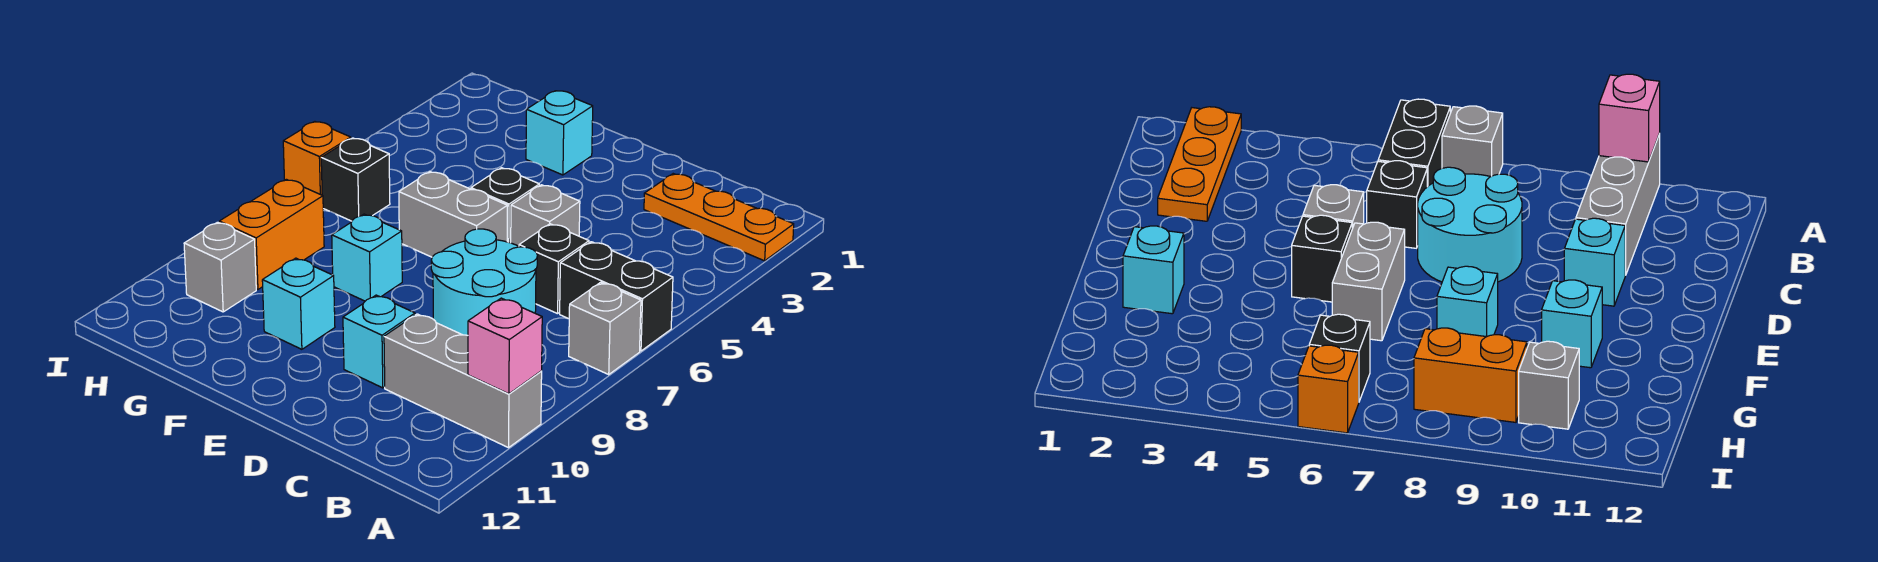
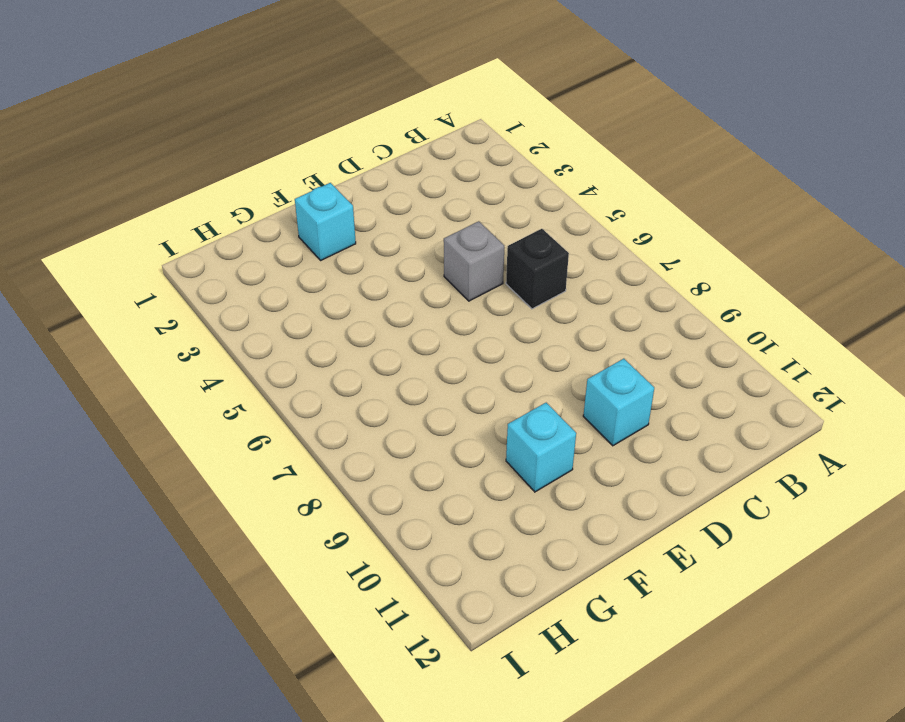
none -> orange plate A2:C2 level 1
none -> black brick A6:B6 level 1
none -> grey brick A7 level 1

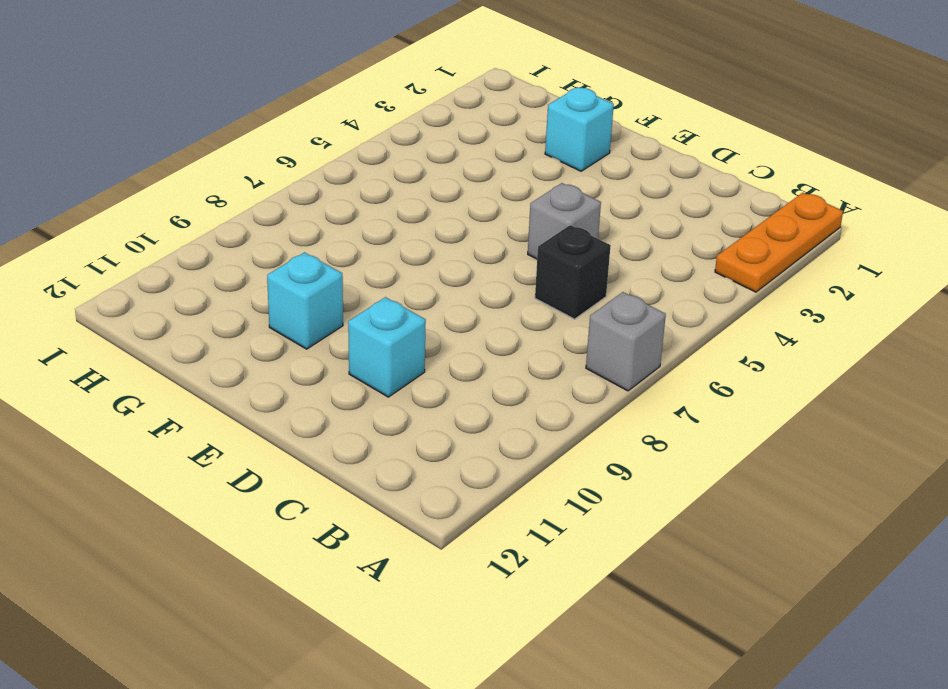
orange plate A1:A3 level 1 -> orange plate A2:C2 level 1
none -> black brick A6:B6 level 1
none -> grey brick A10:C10 level 1
none -> cyan round brick C7:D8 level 1

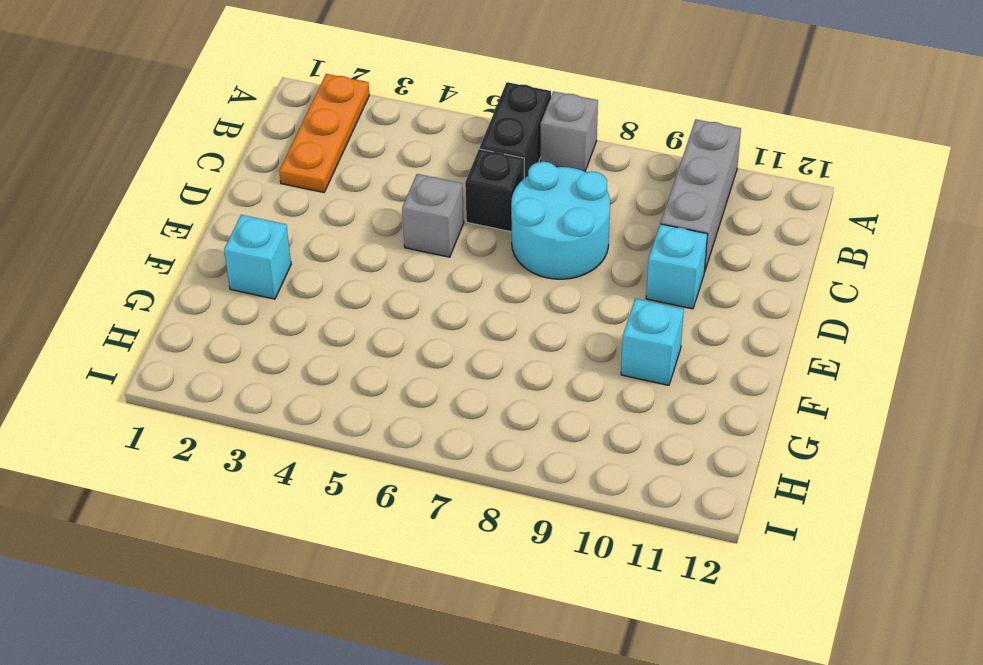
none -> black brick E5 level 1
none -> grey brick E6:F6 level 1
none -> cyan brick F8 level 1

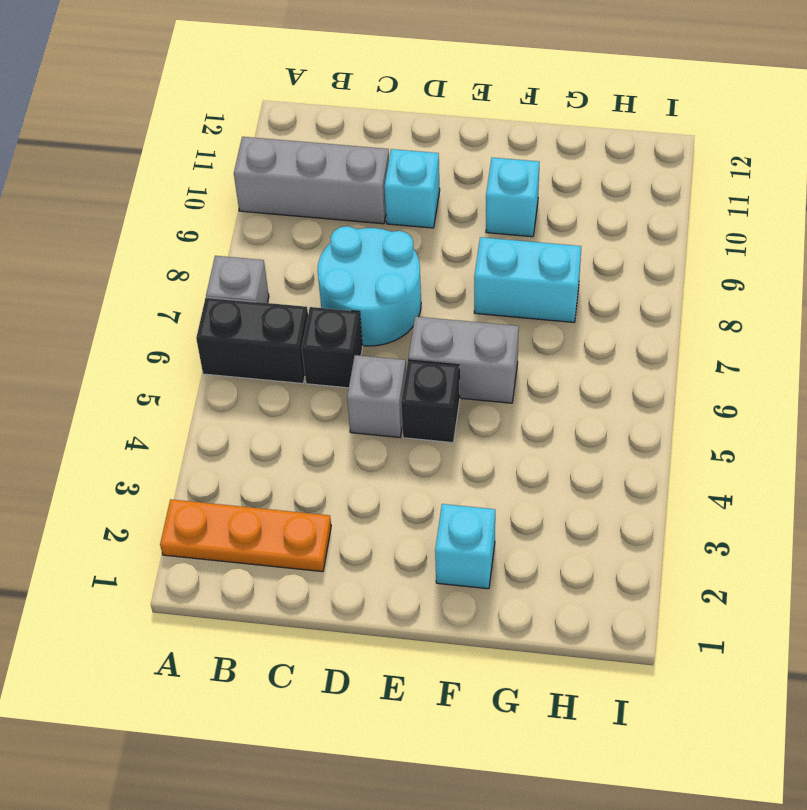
cyan brick F8:G8 level 1 -> cyan brick F8 level 1
none -> black brick H6 level 1
none -> orange brick H8:H9 level 1
none -> grey brick H10 level 1

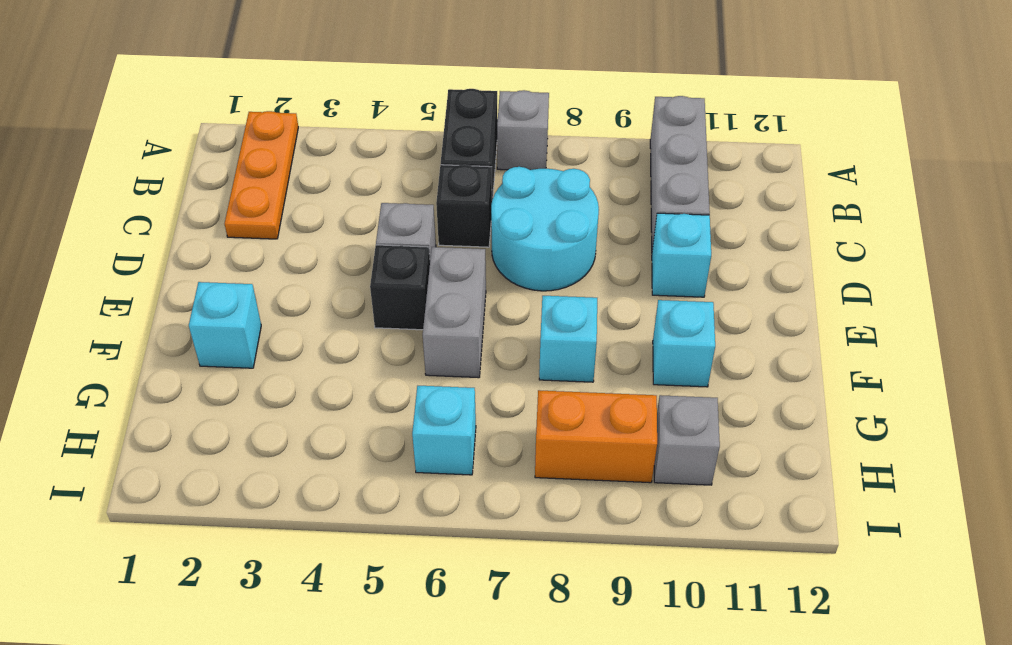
cyan brick H6 level 1 -> black brick H6 level 1
none -> orange brick I6 level 1
none -> pink brick A10 level 2

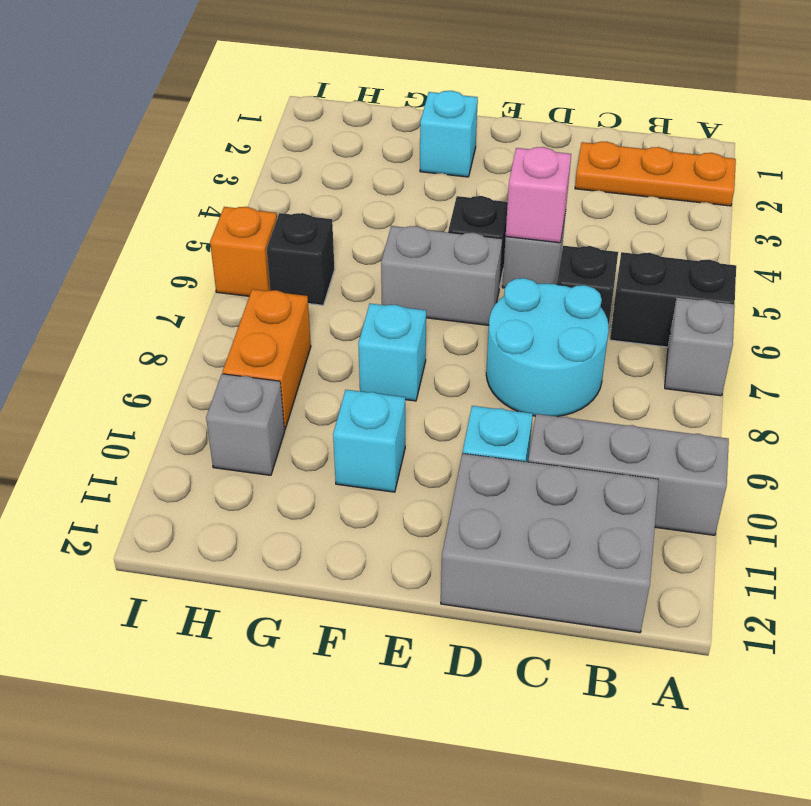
grey brick B11:D12 level 1 -> none
pink brick D5 level 2 -> pink brick A10 level 2

